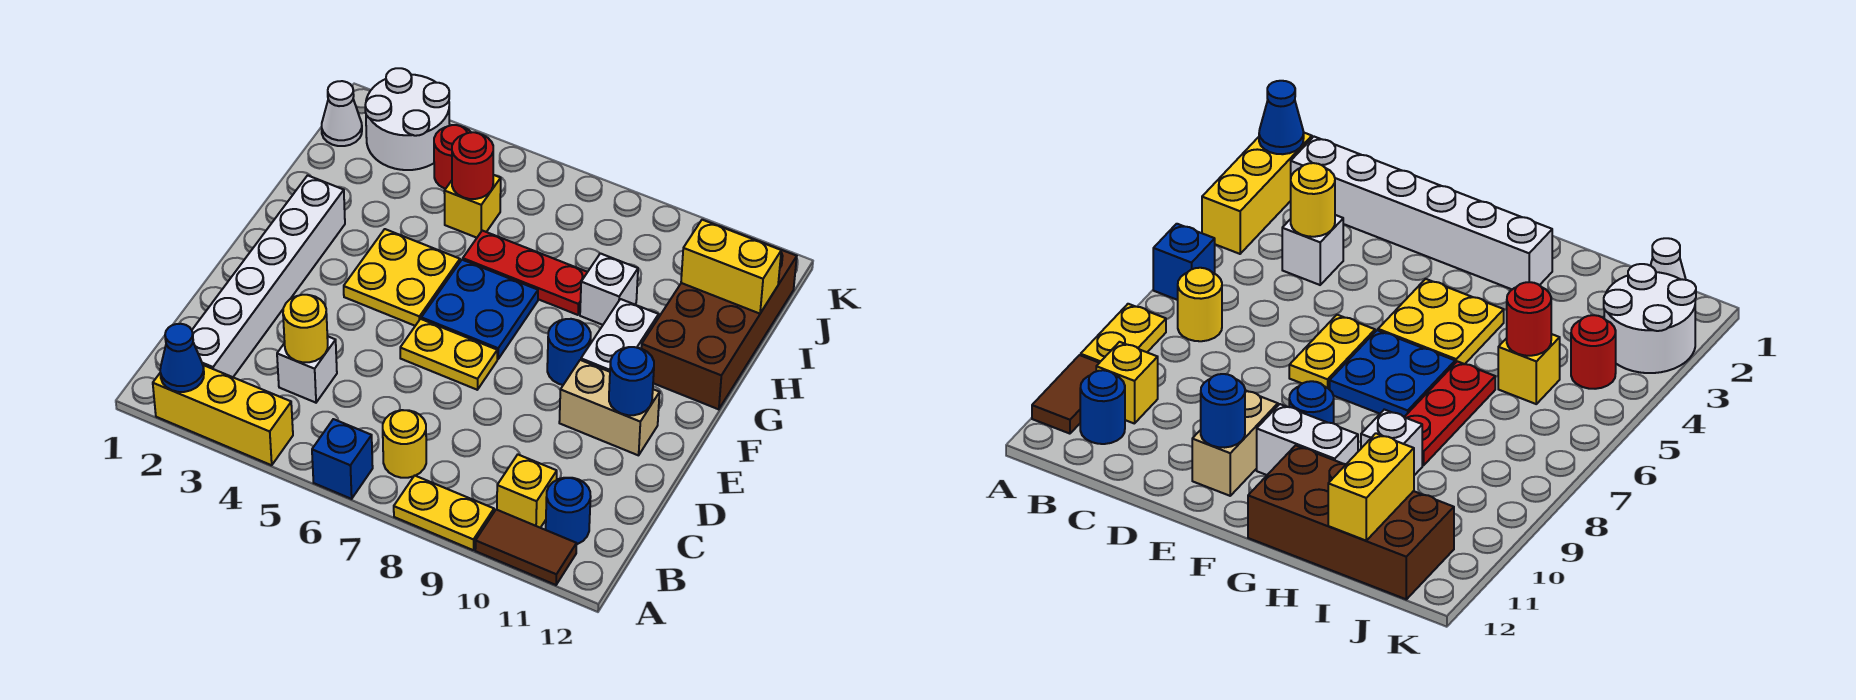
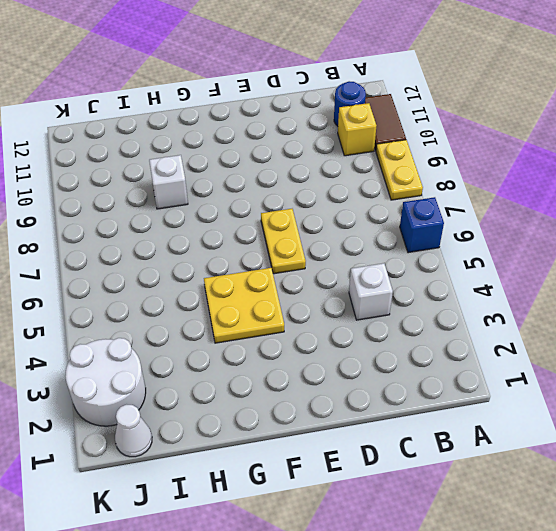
none -> yellow brick A2:A4 level 1
none -> white brick B2:G2 level 1
none -> yellow round brick B7 level 1

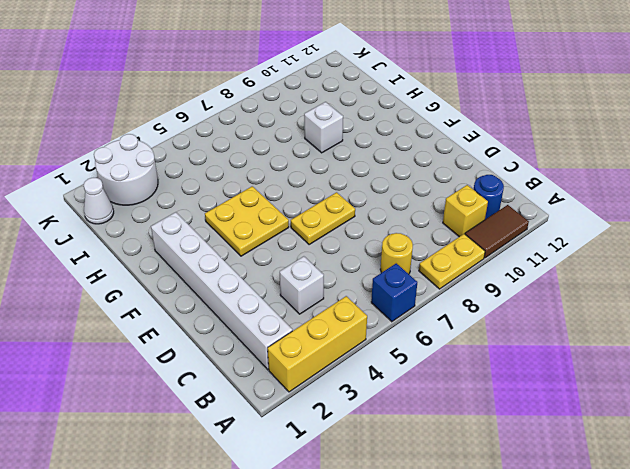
none -> tan brick E10:E11 level 1
none -> blue plate F6:G7 level 1
none -> blue round brick F9 level 1

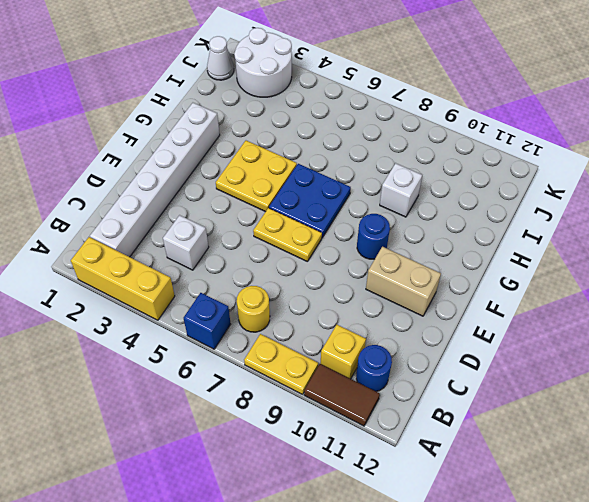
none -> white brick F10:G10 level 1
none -> brown brick G11:J12 level 1
none -> red plate H6:H8 level 1

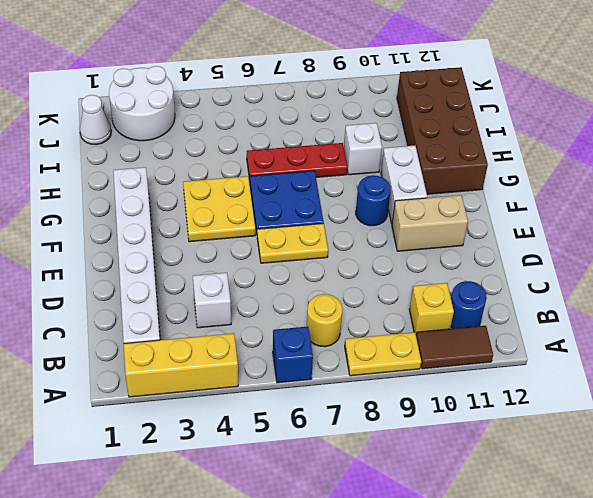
none -> yellow brick I5 level 1
none -> red round brick J4 level 1
none -> blue cone A2 level 2

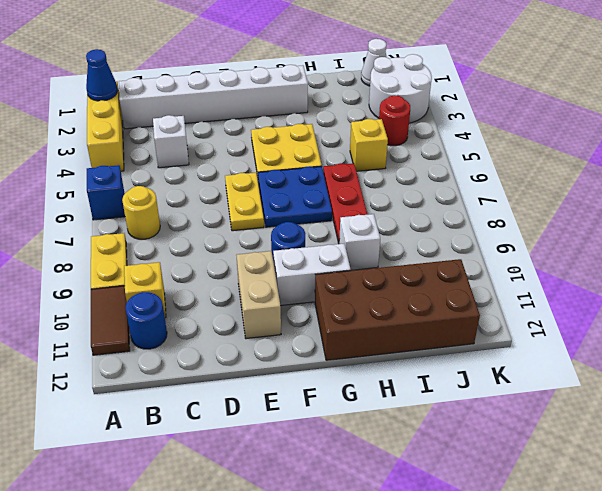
none -> yellow round brick C4 level 2
none -> blue round brick E11 level 2
none -> red round brick I5 level 2

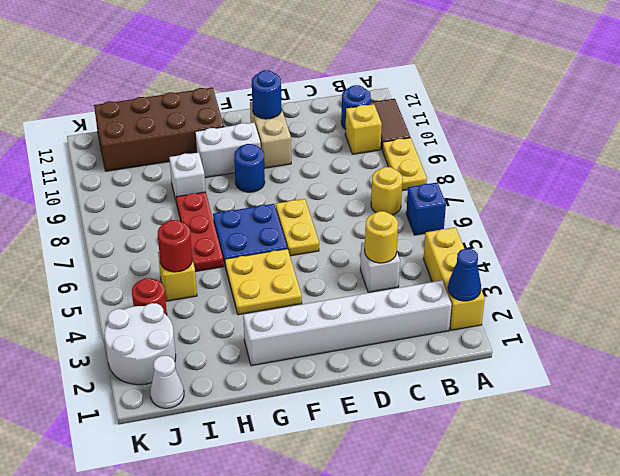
none -> yellow brick I11:I12 level 2

